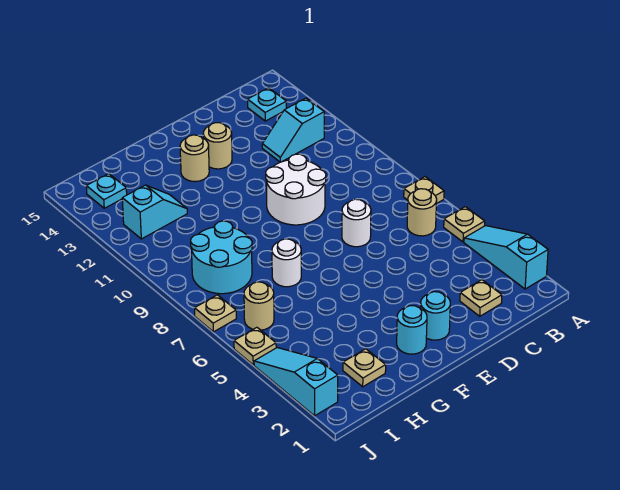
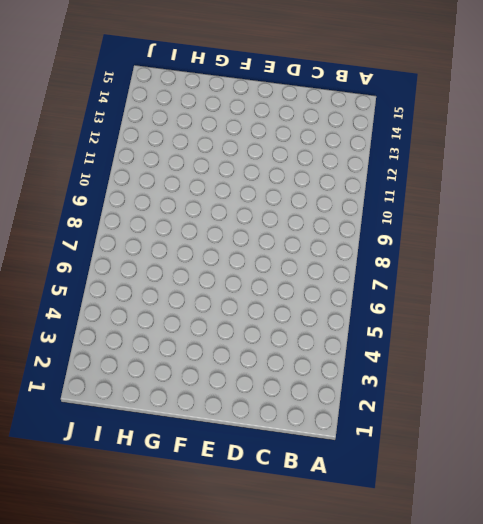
none -> cyan slope A2:A4 level 1 top 2
none -> tan plate A5 level 1
none -> tan plate A7 level 1

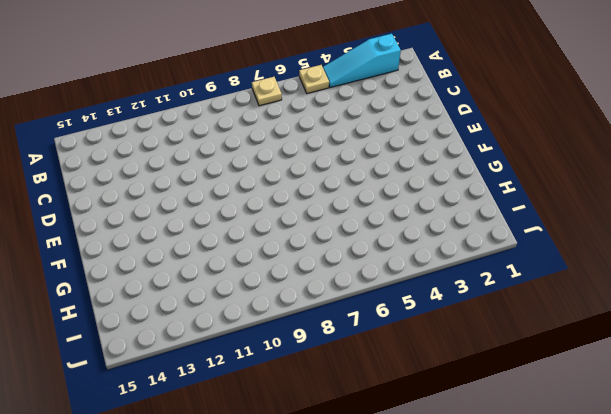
none -> tan round brick B6 level 1
none -> cyan slope B12:C12 level 1 top B
none -> cyan plate B14 level 1

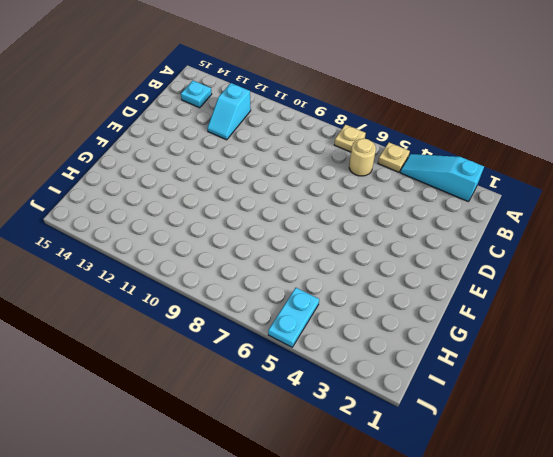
cyan plate I5:J5 level 1 -> tan plate J5 level 1
none -> tan plate C2 level 1
none -> white round brick D7 level 1
none -> white round brick D9:E10 level 1

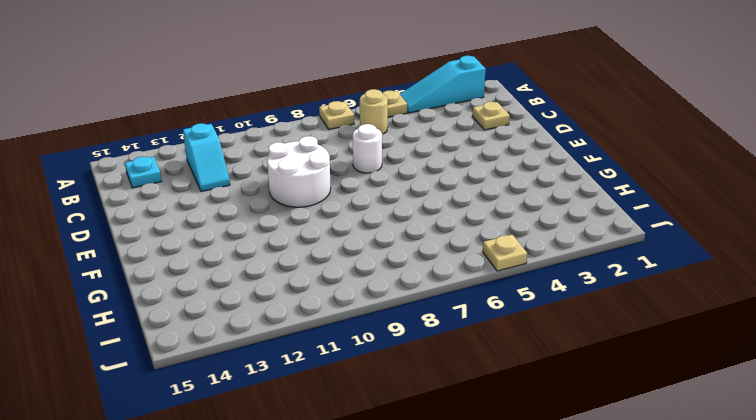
none -> cyan round brick E2 level 1
none -> tan round brick E13 level 1
none -> cyan round brick F2 level 1

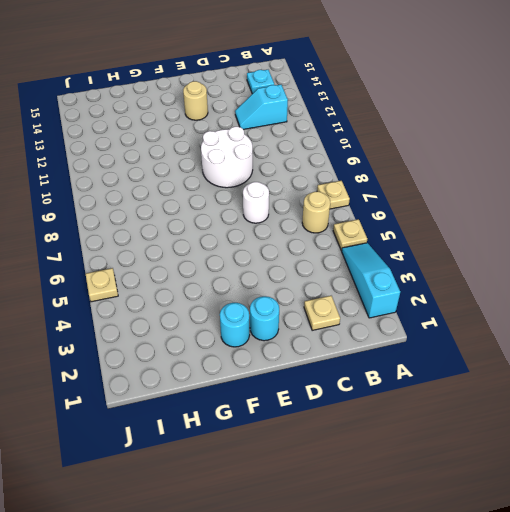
none -> tan round brick F13 level 1
none -> white round brick G7 level 1
none -> tan plate H2 level 1

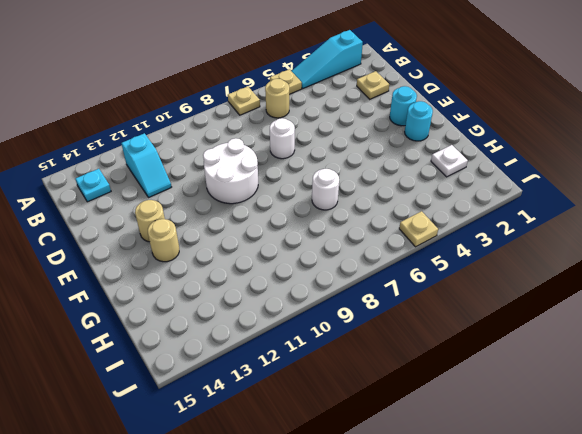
white plate H2 level 1 -> tan plate H2 level 1
none -> cyan round brick H8:I9 level 1
none -> cyan slope H12:I12 level 1 top I
none -> tan round brick I6 level 1

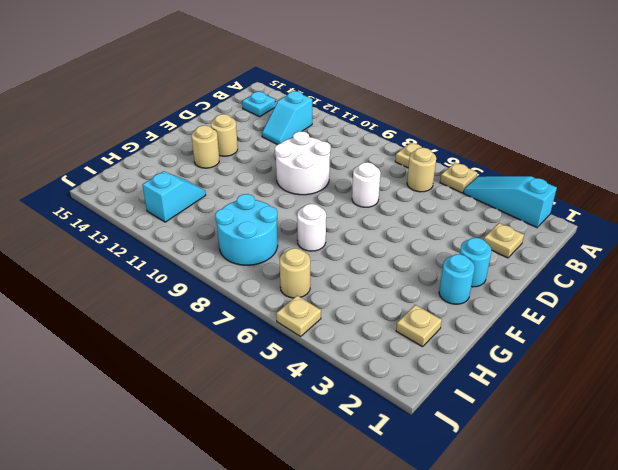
none -> cyan plate I14 level 1
none -> cyan slope J2:J4 level 1 top 2
none -> tan plate J7 level 1

